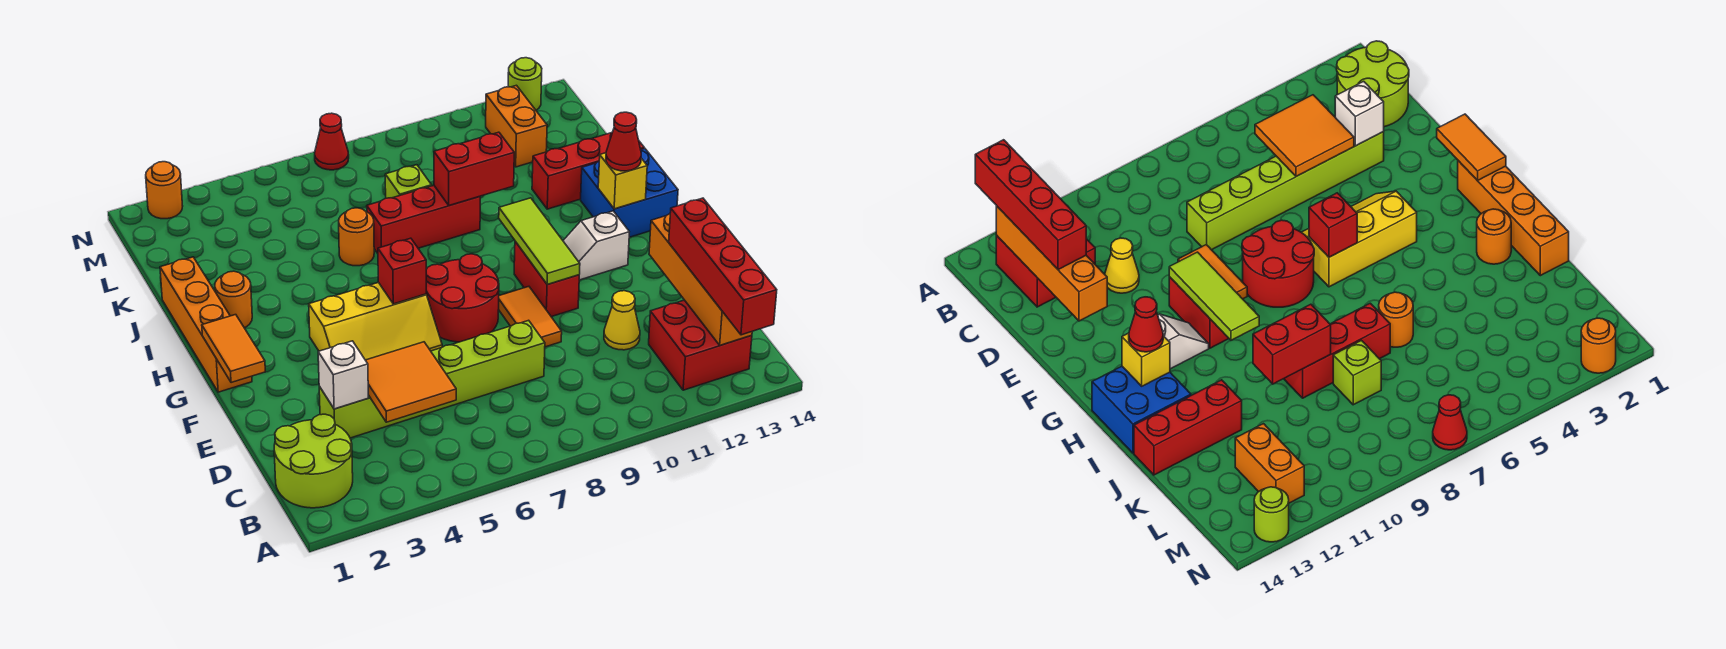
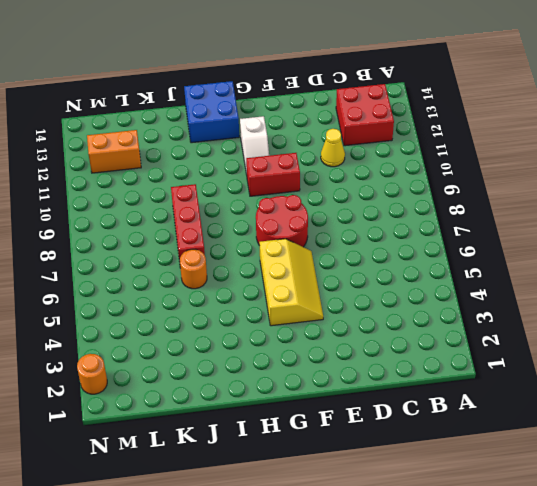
none -> lime round brick B1:C2 level 1
none -> lime brick D3:D8 level 1
none -> orange tile E9:F9 level 1
none -> orange brick G1:J1 level 1

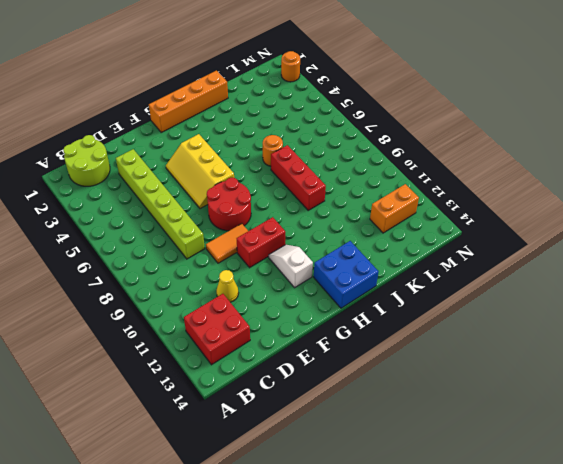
none -> orange round brick I2 level 1
none -> red brick J12:J14 level 1
none -> lime brick K8 level 1
none -> red cone N7 level 1

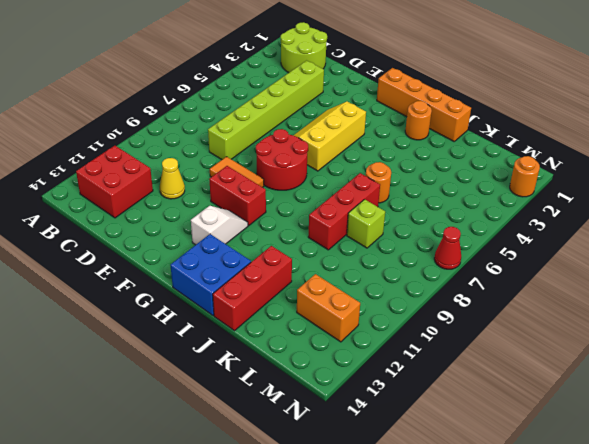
none -> lime round brick N13 level 1
none -> orange brick B13:E13 level 2
none -> orange tile C4:D5 level 2
none -> white brick D3 level 2

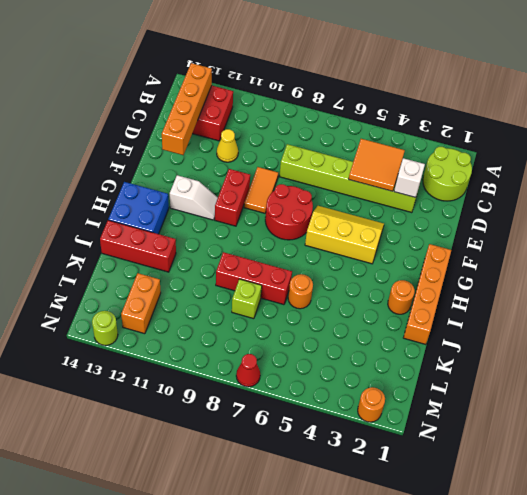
none -> orange tile F1:G1 level 2
none -> lime tile F10:H10 level 2
none -> red brick G6 level 2
none -> yellow brick H13 level 2

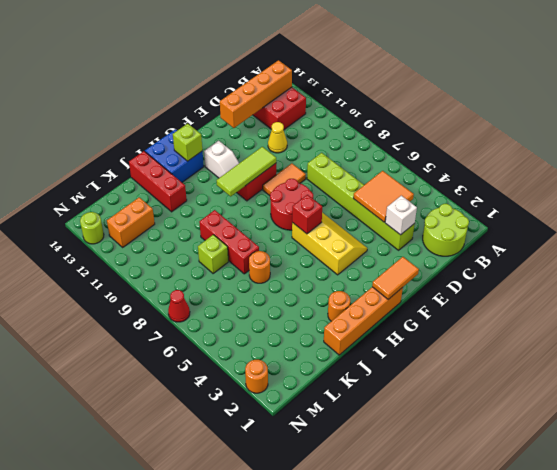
lime brick H13 level 2 -> yellow brick H13 level 2
none -> red brick J9:J10 level 2
none -> red brick A13:D13 level 3
none -> red cone H13 level 3

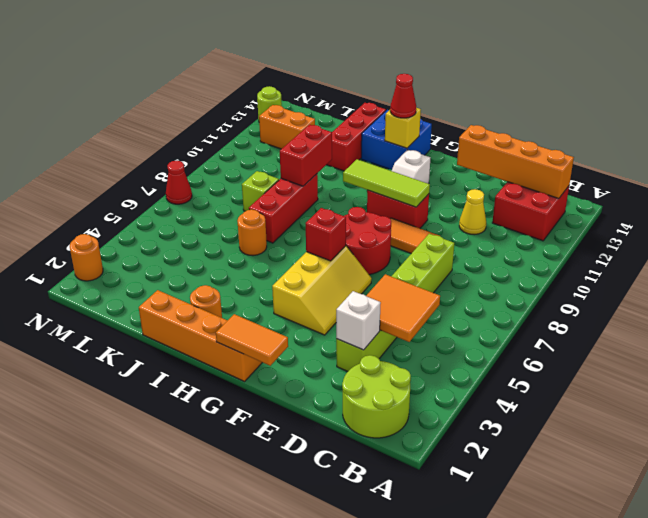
none -> red brick A13:D13 level 3

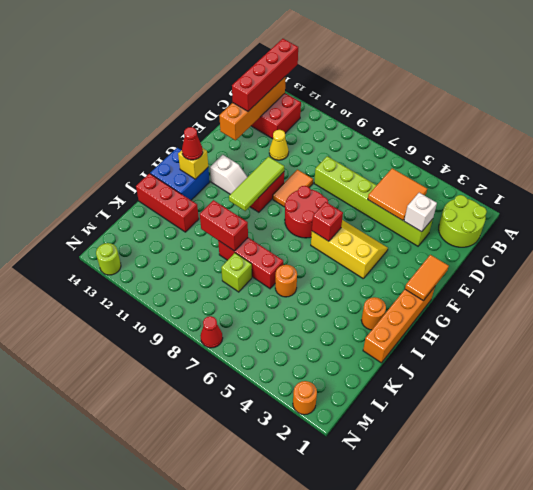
none -> orange brick L12:M12 level 1

